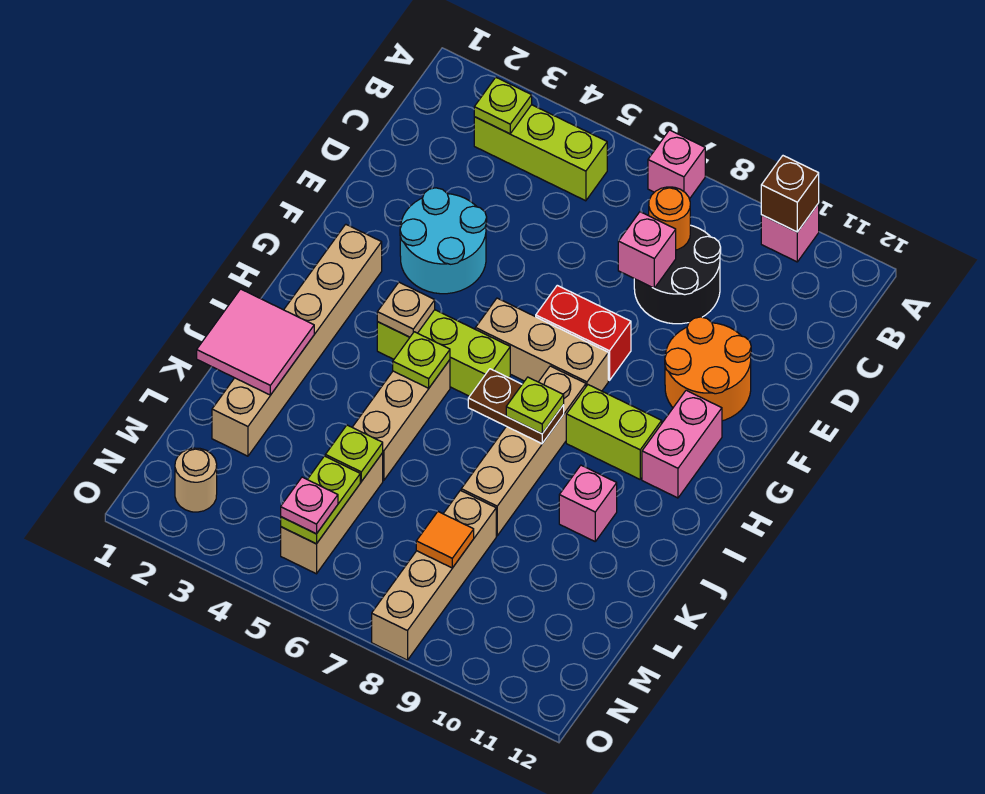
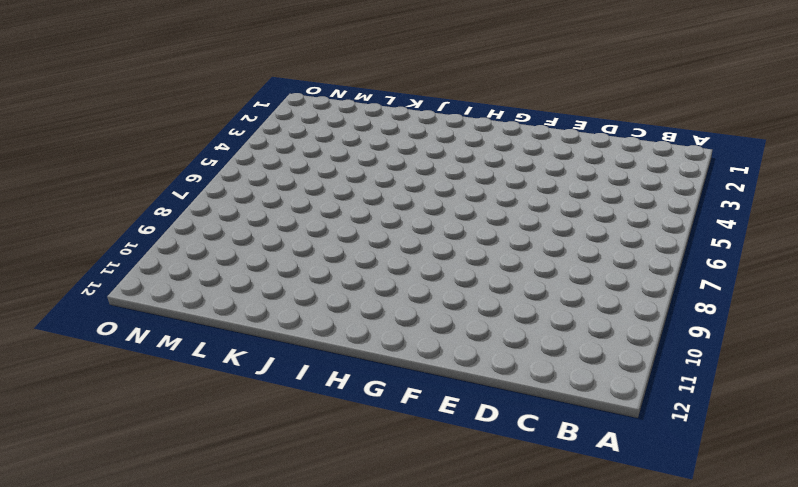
none -> pink brick A7 level 1
none -> pink brick A10 level 1
none -> lime brick B3:B5 level 1
none -> black round brick C8:D9 level 1

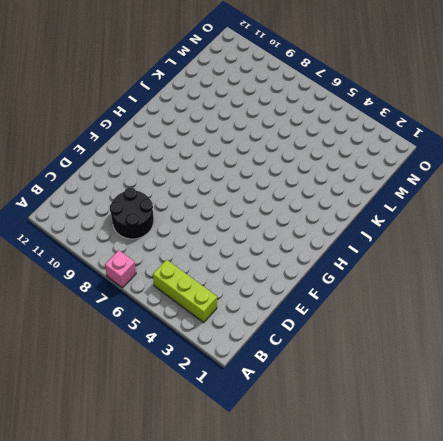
none -> pink brick A10 level 1
none -> cyan round brick E3:F4 level 1
none -> orange round brick E10:F11 level 1
none -> red brick F7:F8 level 1

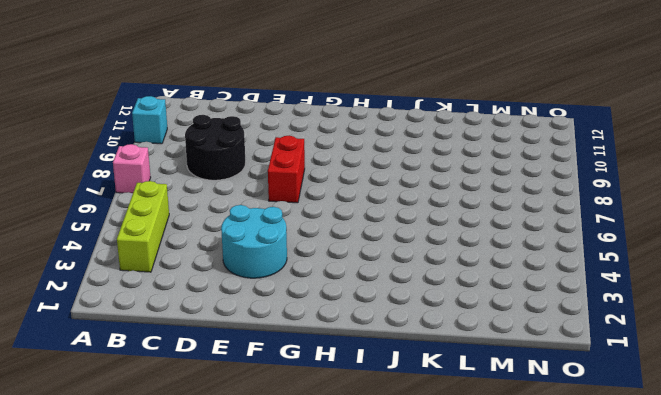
cyan brick A10 level 1 -> pink brick A10 level 1
none -> orange round brick E10:F11 level 1
none -> tan brick G2:L2 level 1
none -> tan brick G6:G8 level 1
none -> pink brick G11:H11 level 1

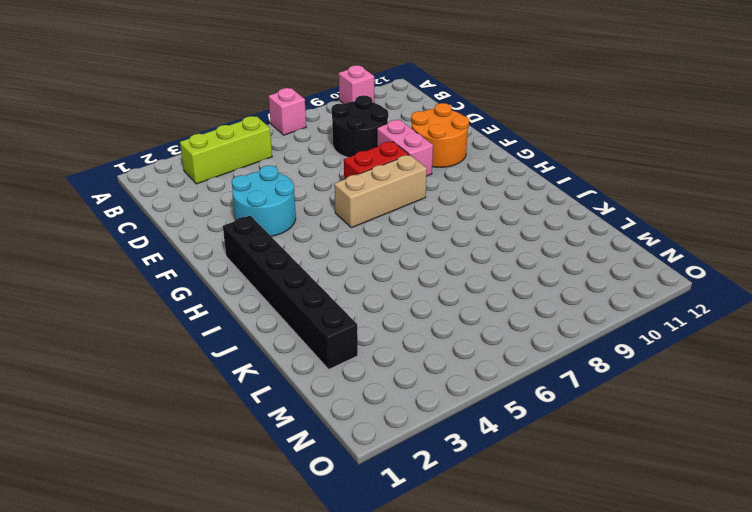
pink brick E9:F9 level 1 -> pink brick G11:H11 level 1
black brick G2:L2 level 1 -> tan brick G2:L2 level 1
none -> lime brick H4:H6 level 1
none -> tan brick H8:K8 level 1
none -> lime brick H9:H10 level 1
none -> tan brick I5:K5 level 1

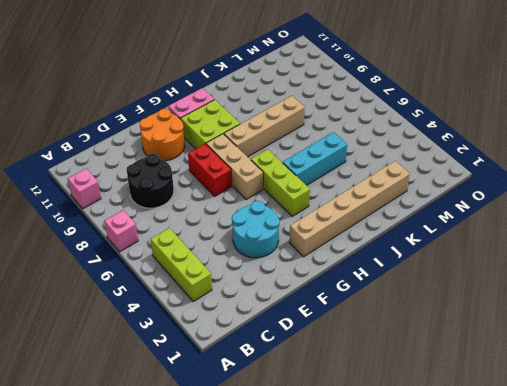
lime brick G9:H10 level 1 -> lime brick H9:H10 level 1
cyan brick I5:K5 level 1 -> tan brick I5:K5 level 1
none -> pink brick J10 level 1
none -> tan brick L5:N5 level 1
none -> tan brick L8:O8 level 1
none -> tan round brick N2 level 1

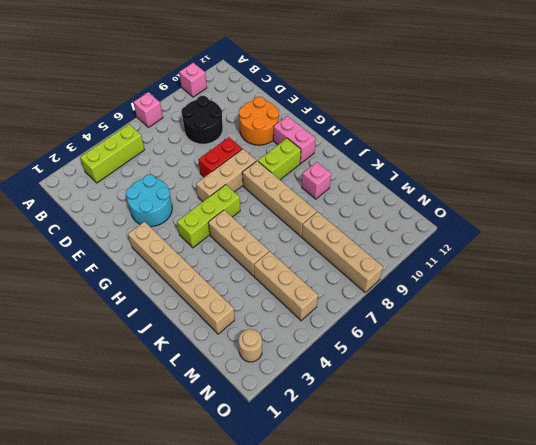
none -> brown brick A10 level 2
none -> lime plate B3 level 2
none -> orange round brick C8 level 2
none -> pink brick D8 level 2

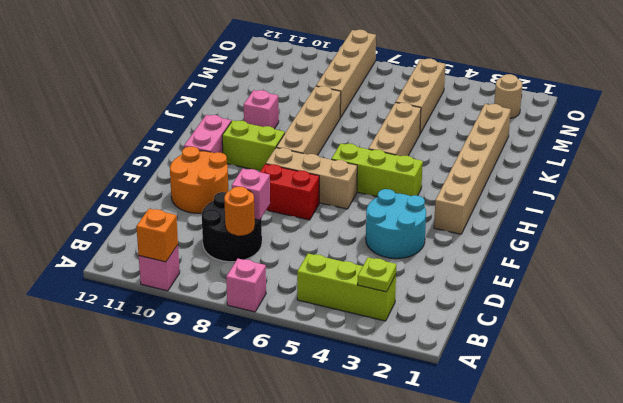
orange brick A10 level 2 -> brown brick A10 level 2
none -> tan plate H4 level 2
none -> lime plate I5 level 2
none -> brown plate I7:I8 level 2
none -> pink tile J1:K2 level 2

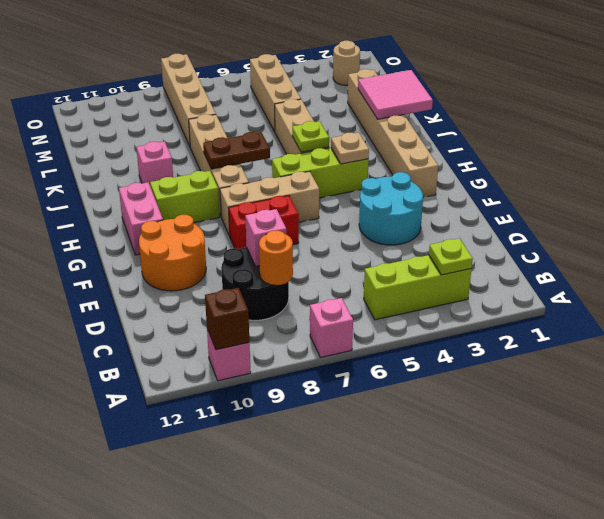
none -> lime plate L5 level 2
none -> lime plate M5:N5 level 2
none -> orange tile M8 level 2
none -> lime plate I8 level 3

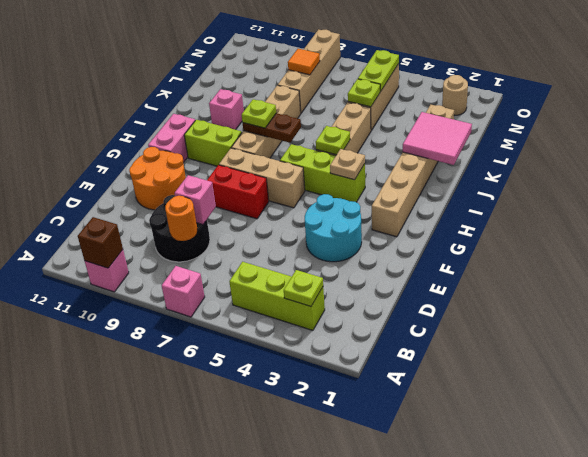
none -> pink plate N5 level 3

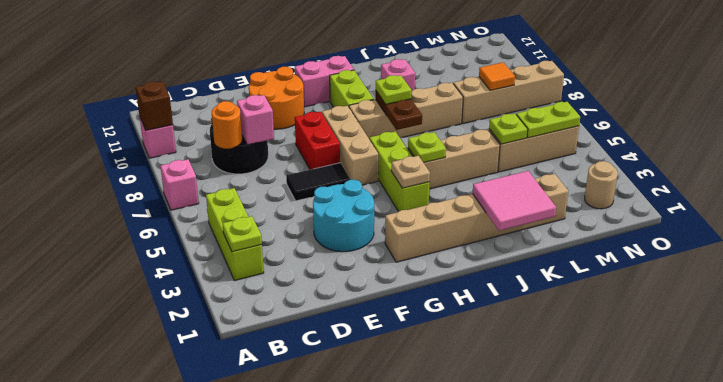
black tile E6:F6 level 1 -> none
none -> pink plate N5 level 3

